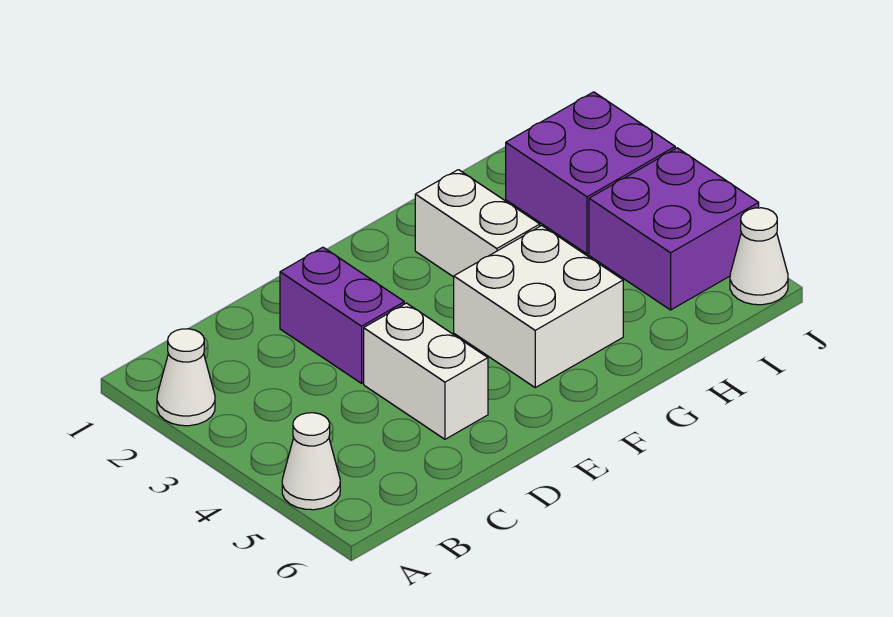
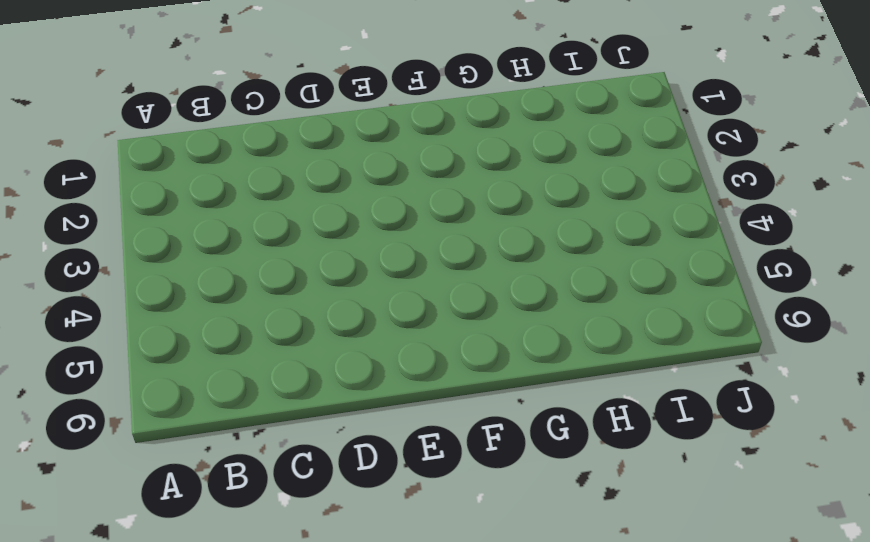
none -> white cone A2 level 1
none -> white cone A5 level 1

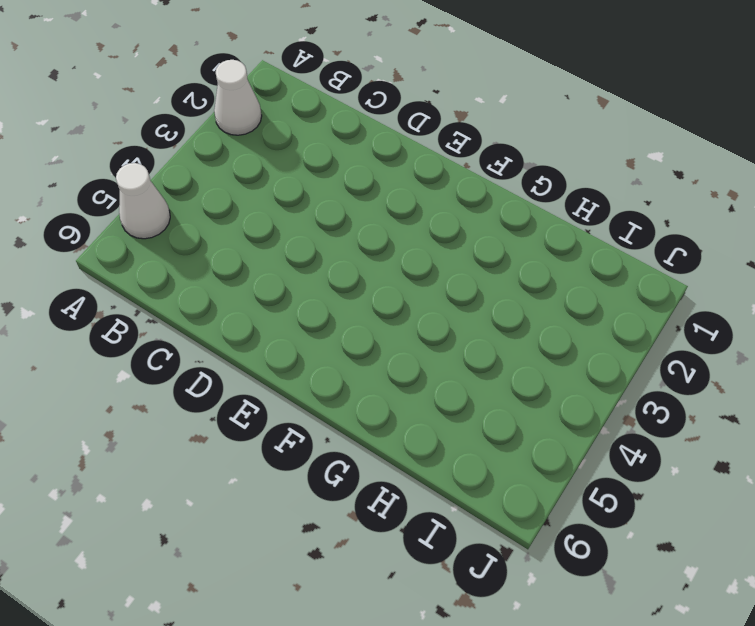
none -> purple brick D2:D3 level 1
none -> white brick D4:D5 level 1

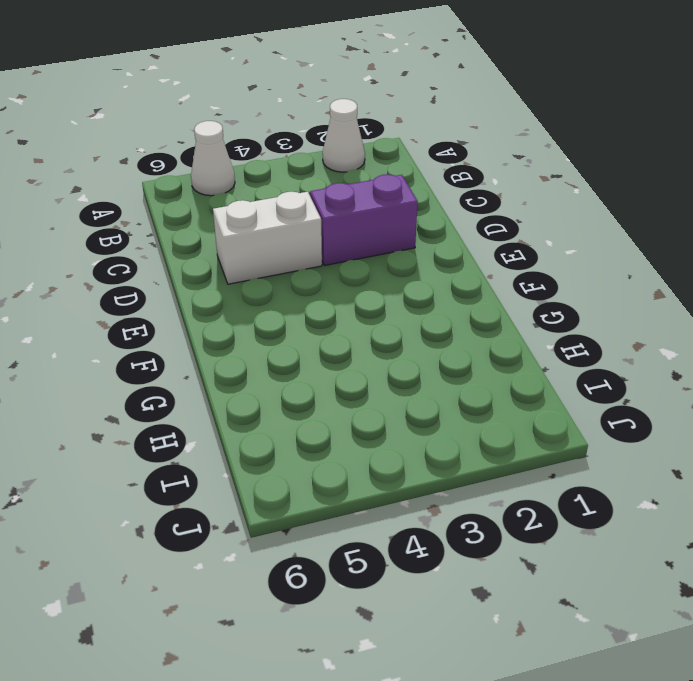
none -> white brick F4:G5 level 1
none -> white brick G2:G3 level 1

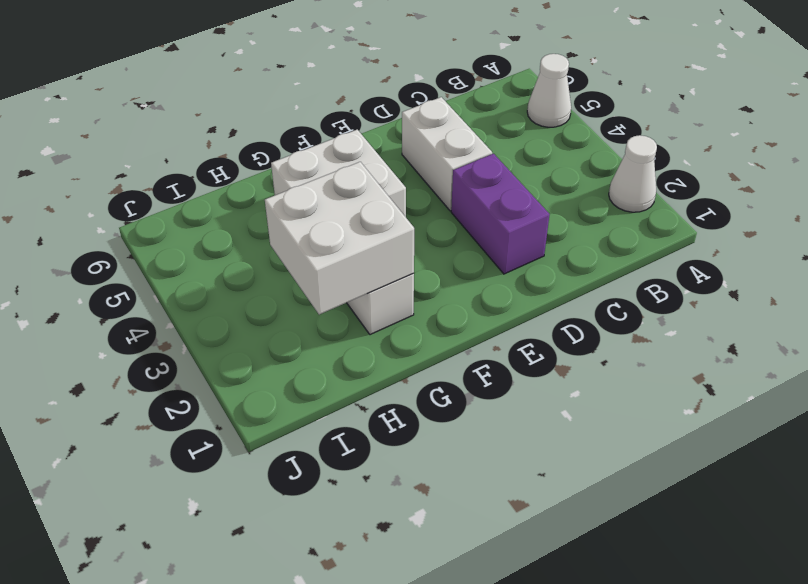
white brick G2:H3 level 2 -> none
none -> purple brick I2:J3 level 1
none -> purple brick I4:J5 level 1

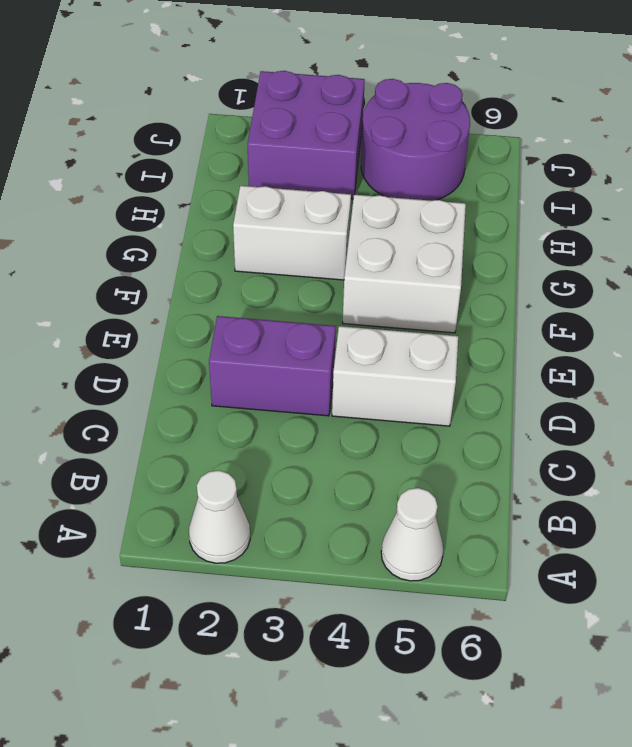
purple round brick I4:J5 level 1 -> purple brick I4:J5 level 1
none -> white cone J6 level 1

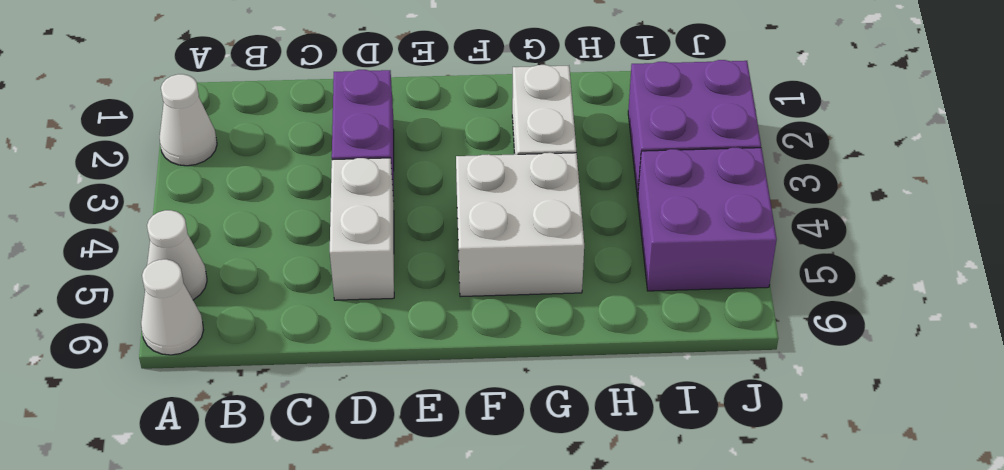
white cone A6 level 1 -> white cone J6 level 1

